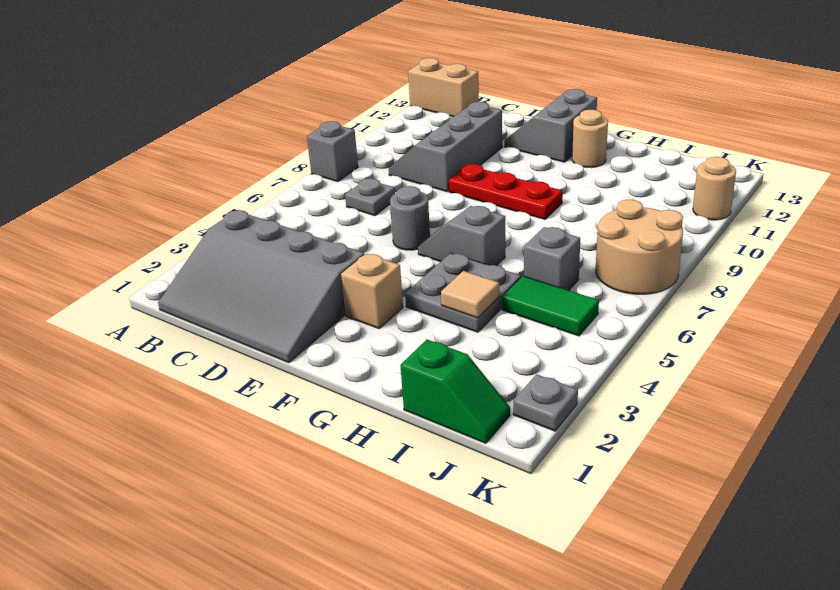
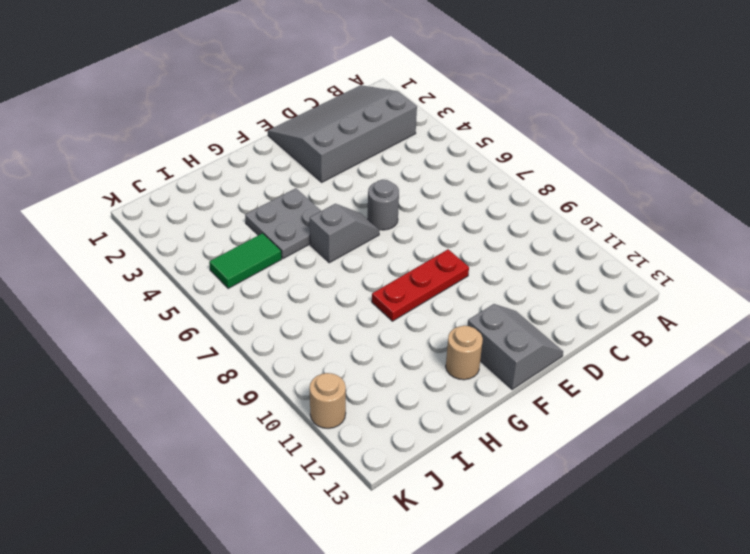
none -> grey brick A8 level 1
none -> tan brick A13:B13 level 1
none -> grey plate C7 level 1

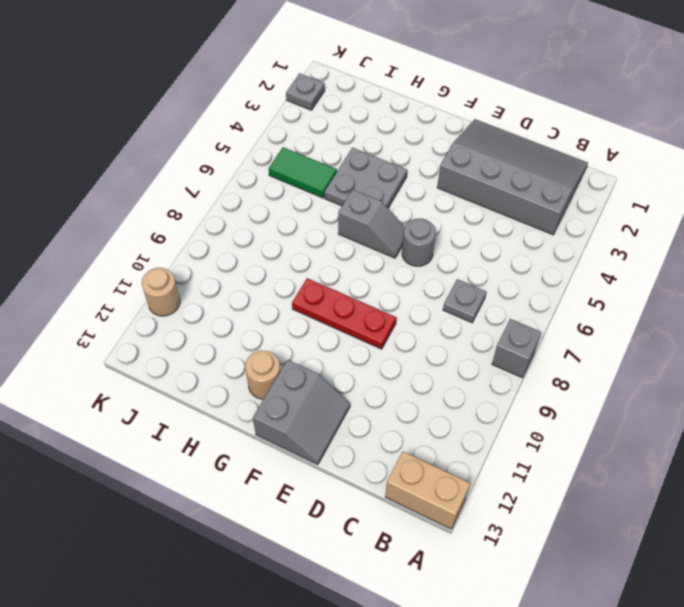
none -> grey slope C9:D11 level 1 top D
none -> tan brick F3 level 1
none -> green slope I1:J1 level 1 top I

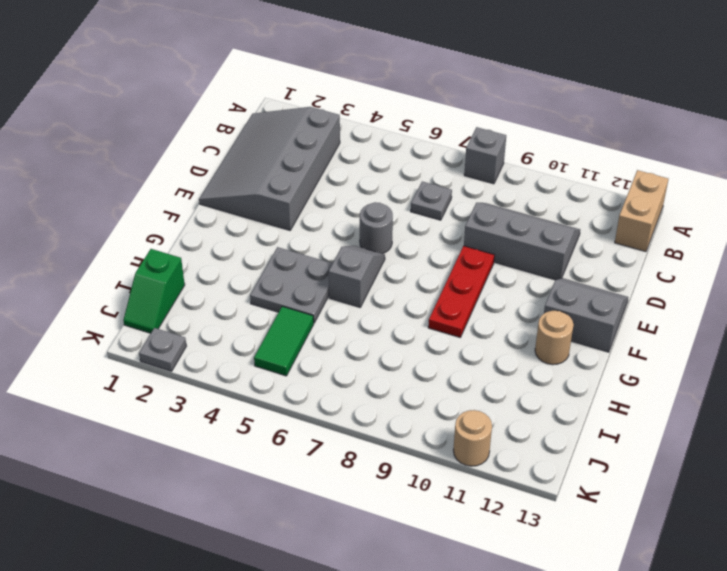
none -> tan brick F3 level 1
none -> grey brick I6 level 1
none -> tan round brick J7:K8 level 1

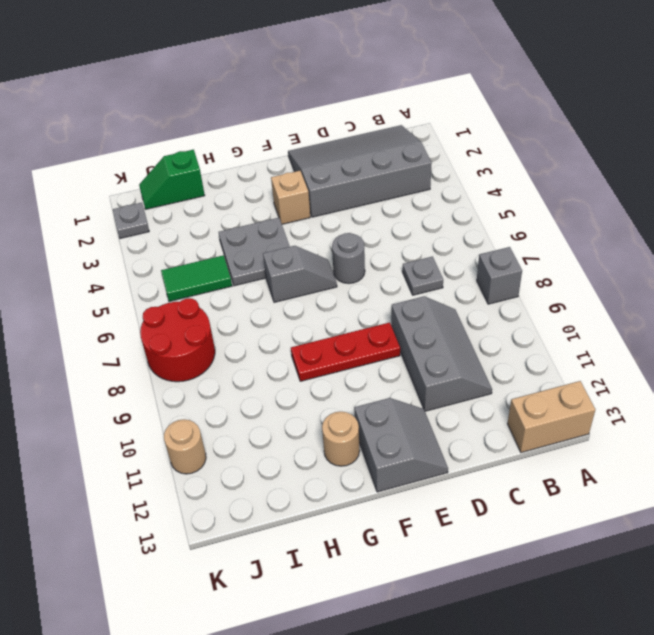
red round brick J7:K8 level 1 -> tan round brick J7:K8 level 1
none -> grey brick I6 level 1
none -> tan tile H4 level 2

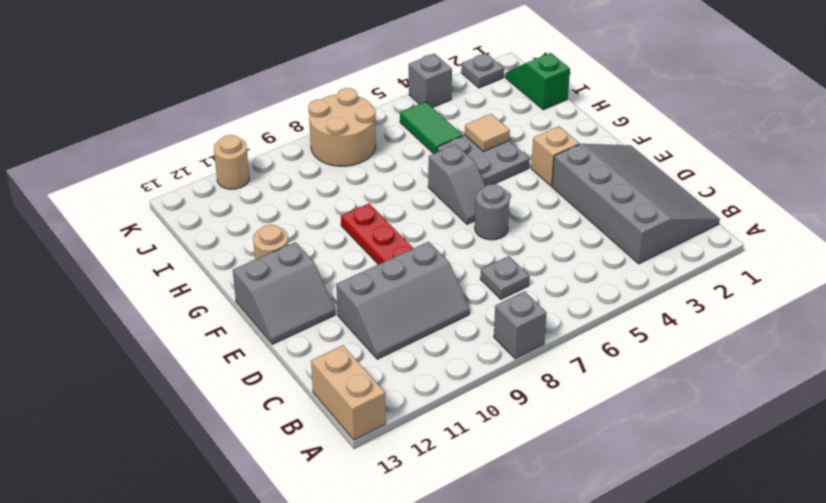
grey brick K4 level 1 -> grey brick I6 level 1

